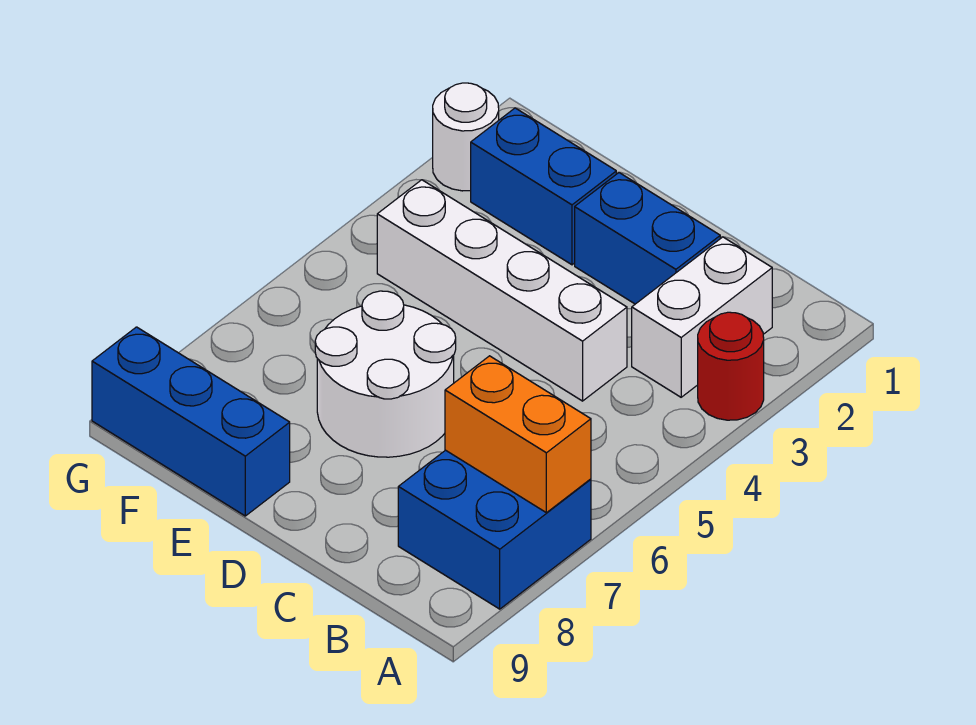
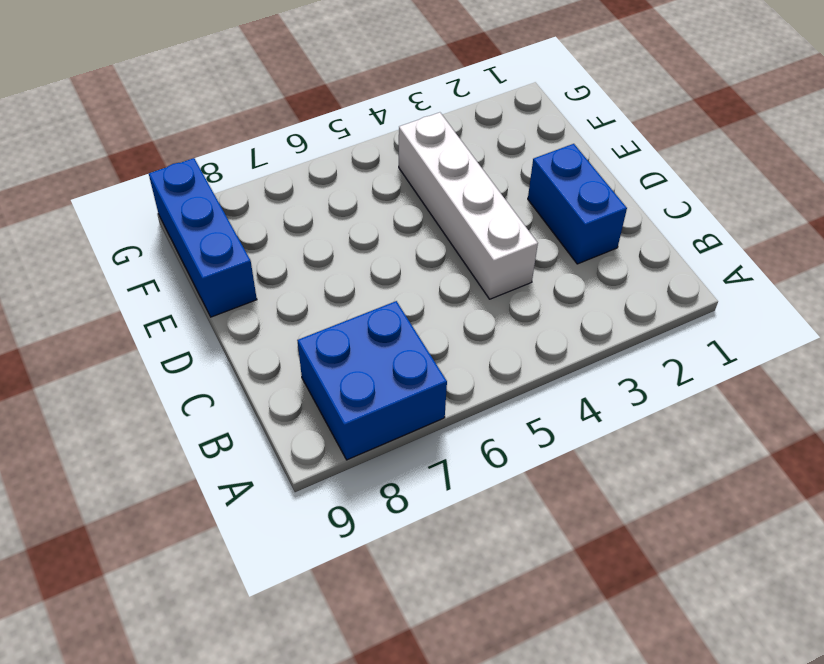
none -> red round brick A3 level 1
none -> white brick B2:B3 level 1

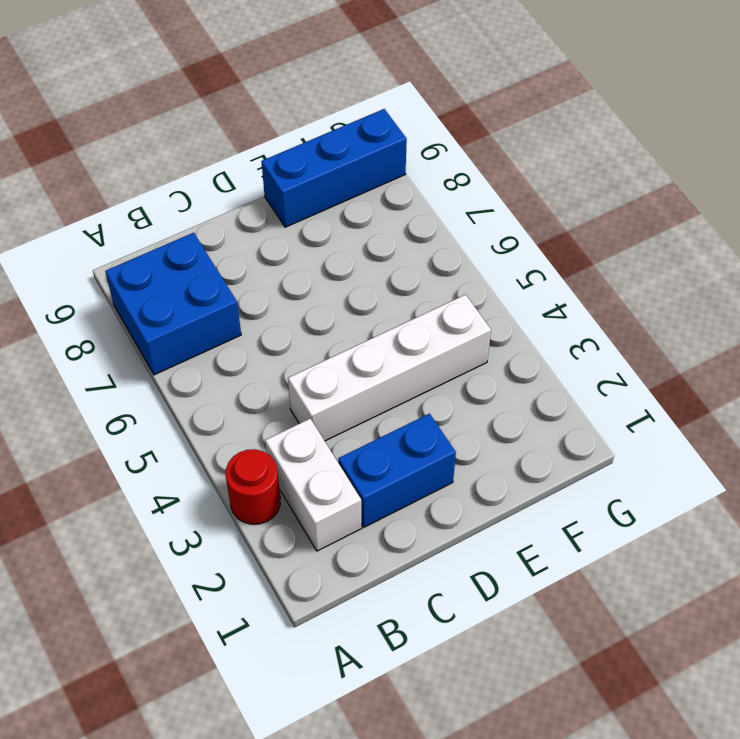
none -> white round brick D6:E7 level 1
none -> blue brick E2:F2 level 1

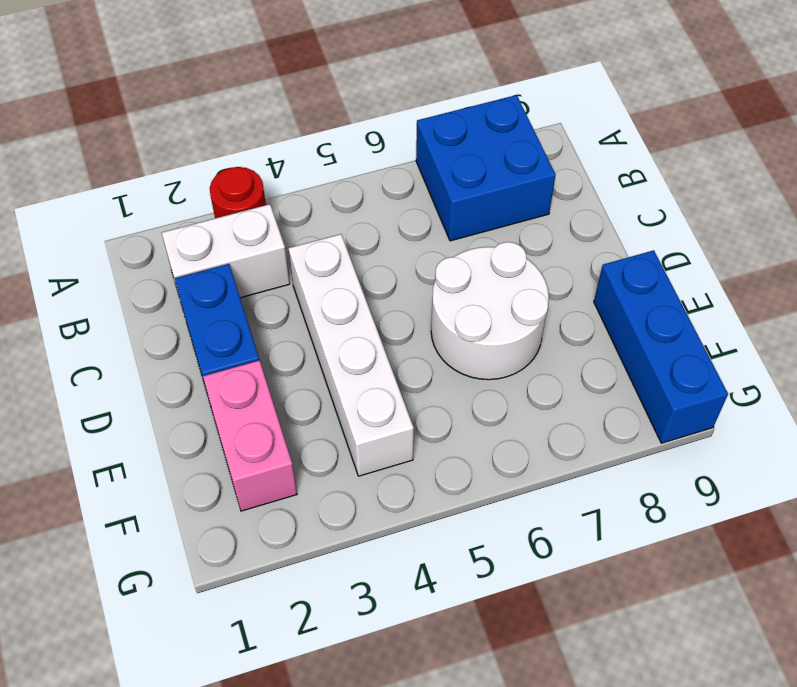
pink brick E2:F2 level 1 -> blue brick E2:F2 level 1
none -> white round brick G2 level 1
none -> orange brick A7:B7 level 2

